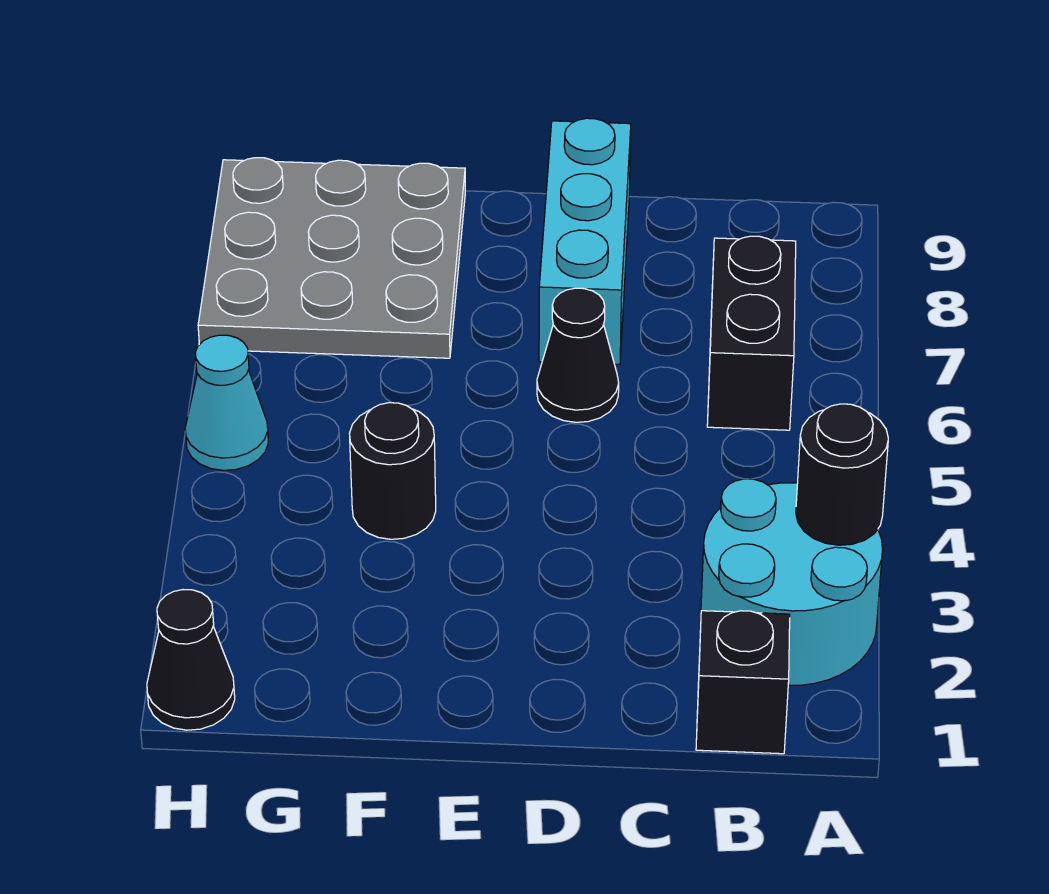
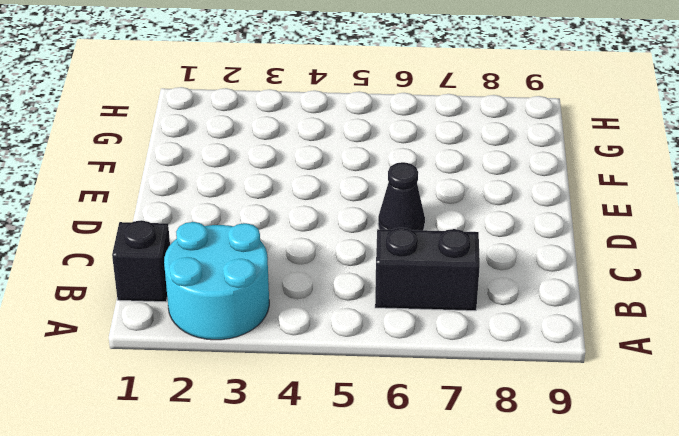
none -> cyan brick D7:D9 level 1
none -> black round brick F4 level 1

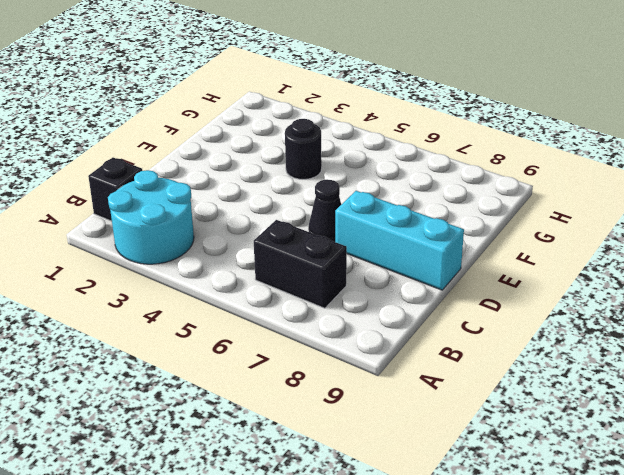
none -> grey plate F7:H9 level 1
none -> black cone H1 level 1

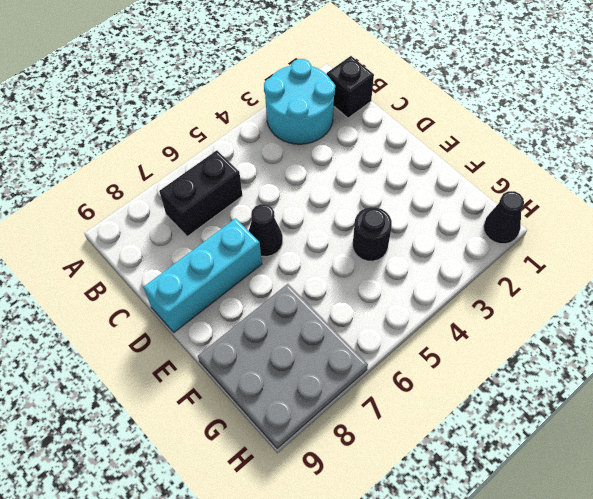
none -> cyan cone H5 level 1
none -> black round brick A3 level 2

